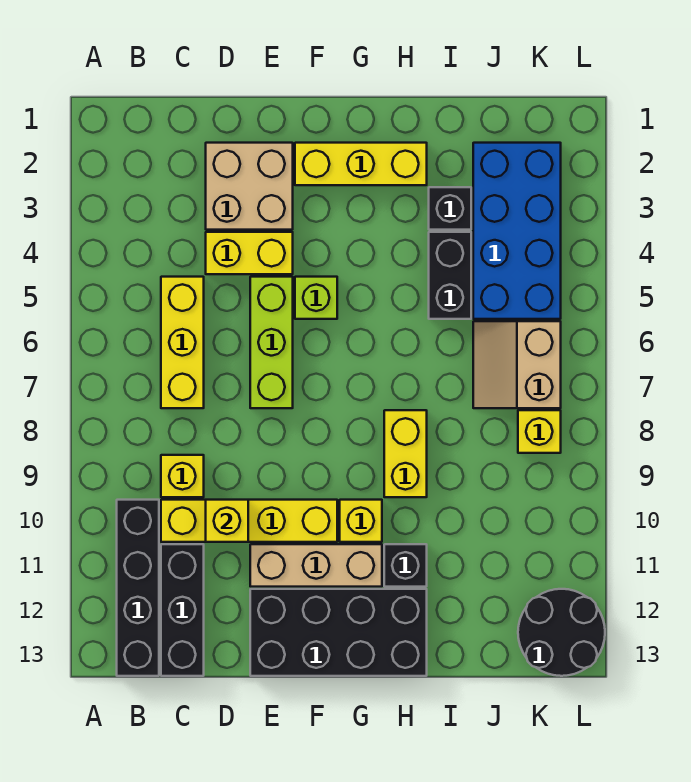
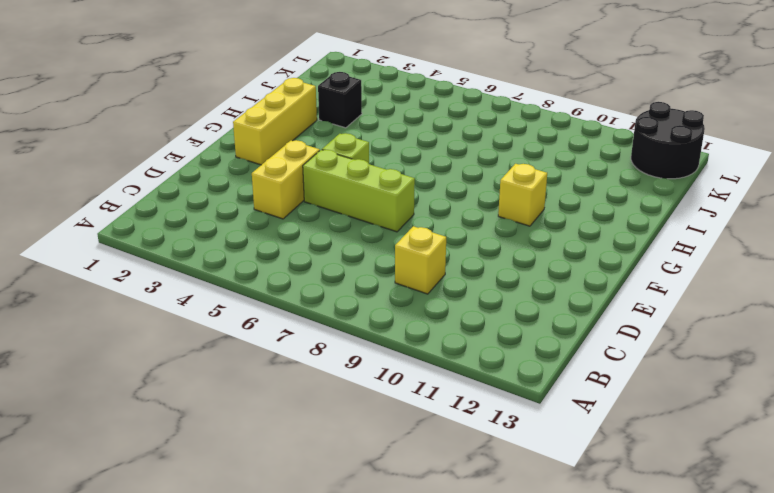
none -> black brick B10:B13 level 1
none -> yellow brick C5:C7 level 1
none -> yellow brick C10:F10 level 1

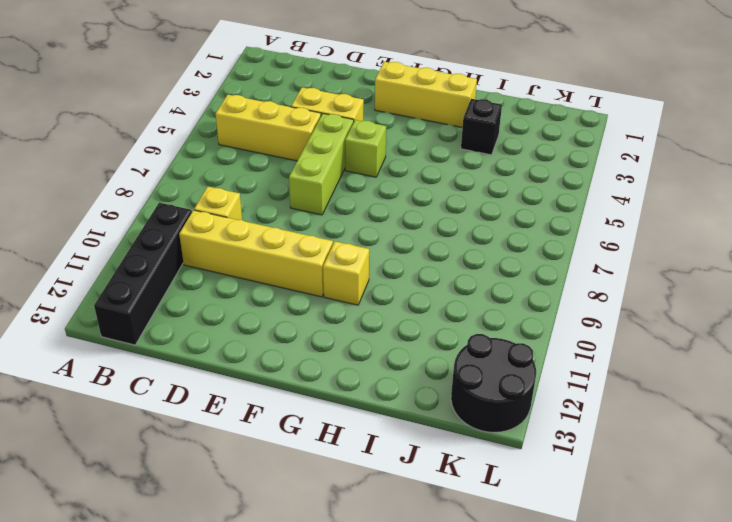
yellow brick B5:D5 level 1 -> yellow brick C5:C7 level 1
none -> black brick C11:C13 level 1
none -> tan brick D2:E3 level 1
none -> tan brick E11:G11 level 1

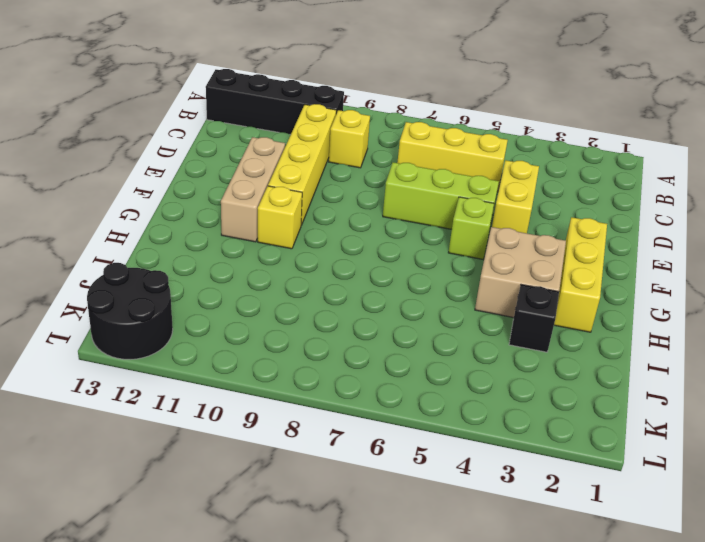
tan brick G3:H4 level 1 -> tan brick D2:E3 level 1
none -> black brick C11:C13 level 1
none -> black brick E12:H13 level 1
none -> yellow brick H8:H9 level 1

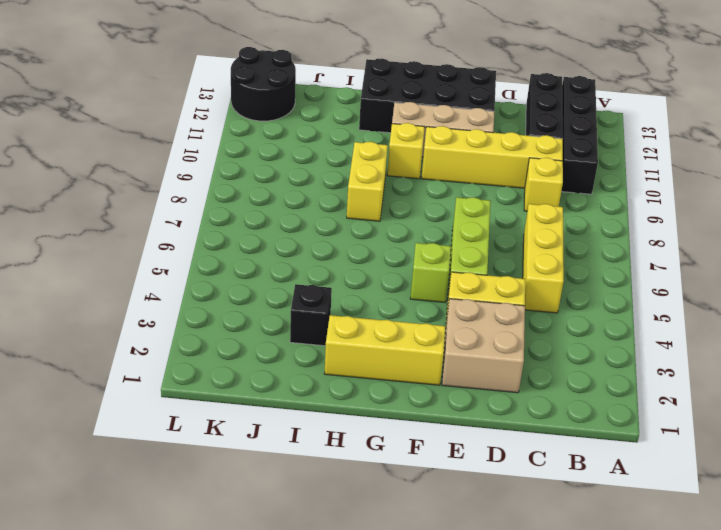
none -> black brick H11 level 1
none -> black brick I4:I5 level 1
none -> blue brick J2:K5 level 1

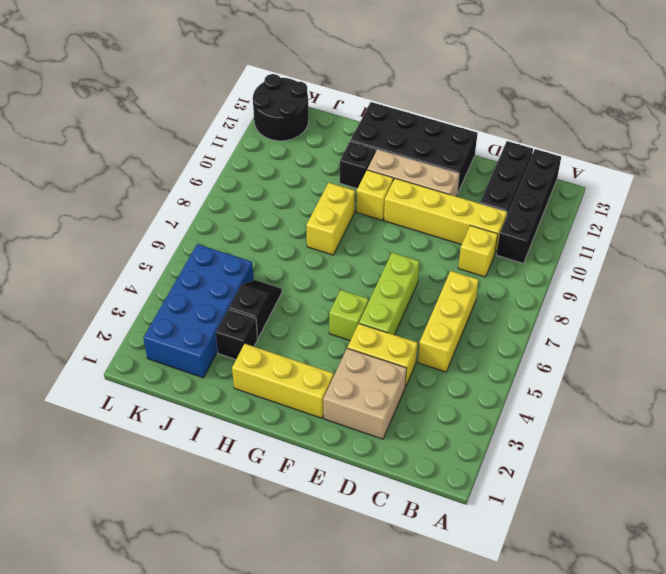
black slope I4:I5 level 1 top 4 -> black brick I4:I5 level 1
none -> tan slope J6:K7 level 1 top K
none -> yellow brick K8 level 1
none -> yellow brick D10 level 2

